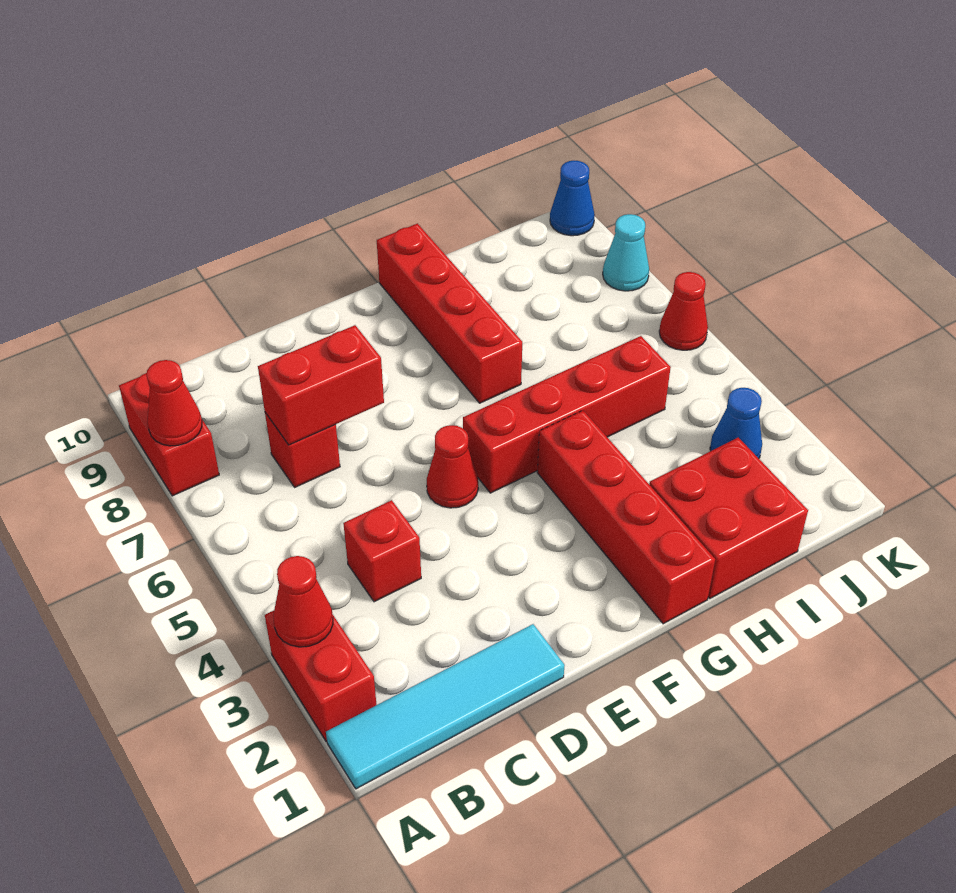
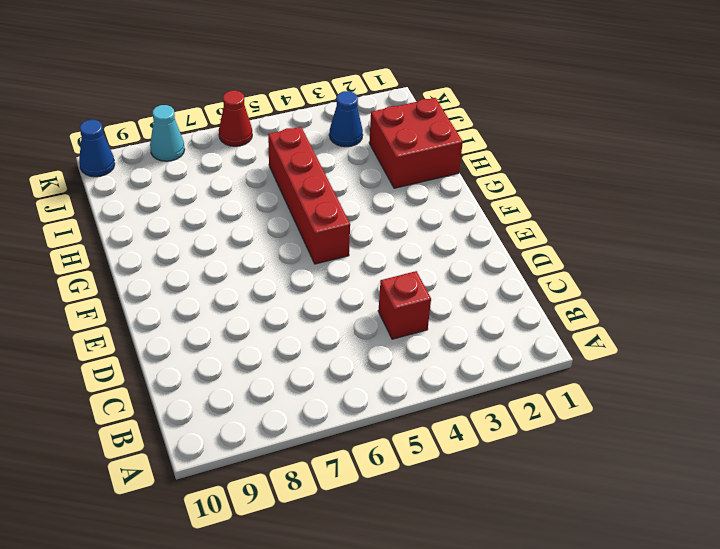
none -> cyan tile A1:D1 level 1
none -> red brick A2:A3 level 1
none -> red brick A8:A9 level 1

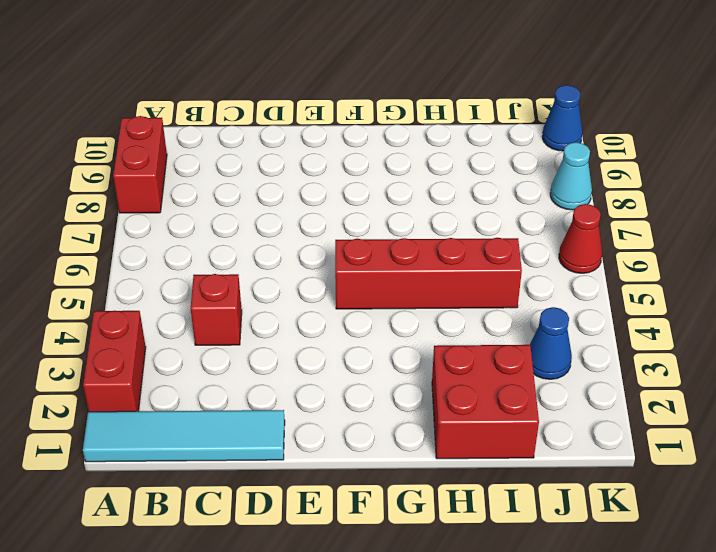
none -> red brick C7 level 1
none -> red cone E5 level 1
none -> red brick G1:G4 level 1

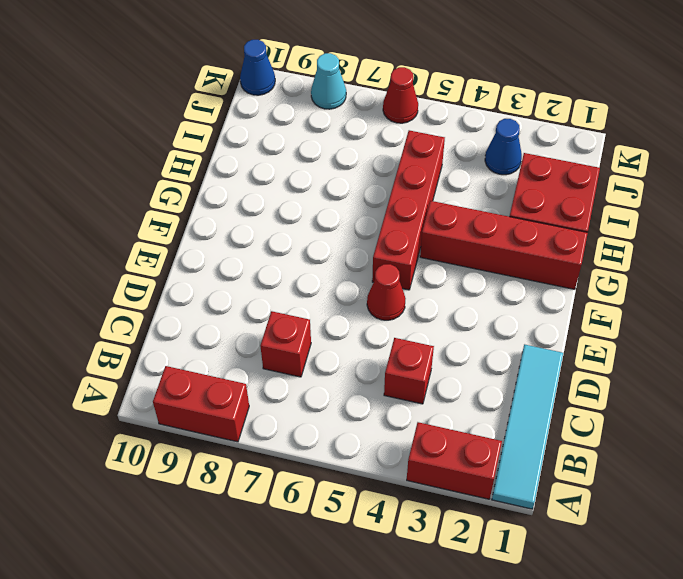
none -> red brick G7:G10 level 1
none -> red cone A3 level 2
none -> red cone A8 level 2

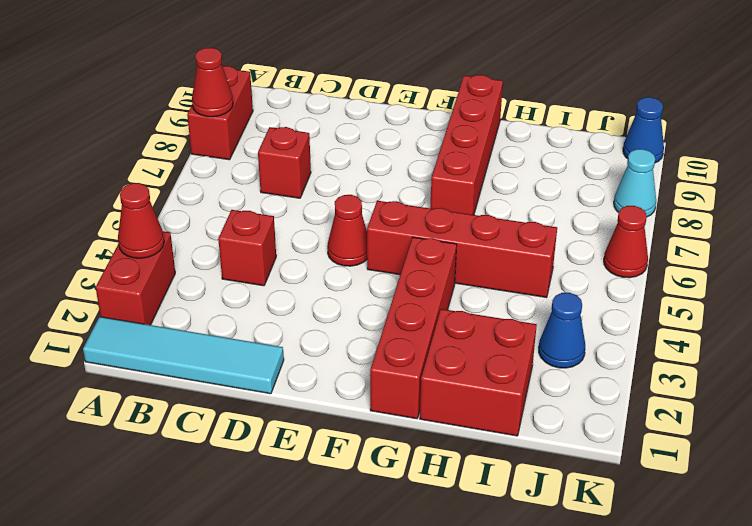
none -> red brick C7:D7 level 2

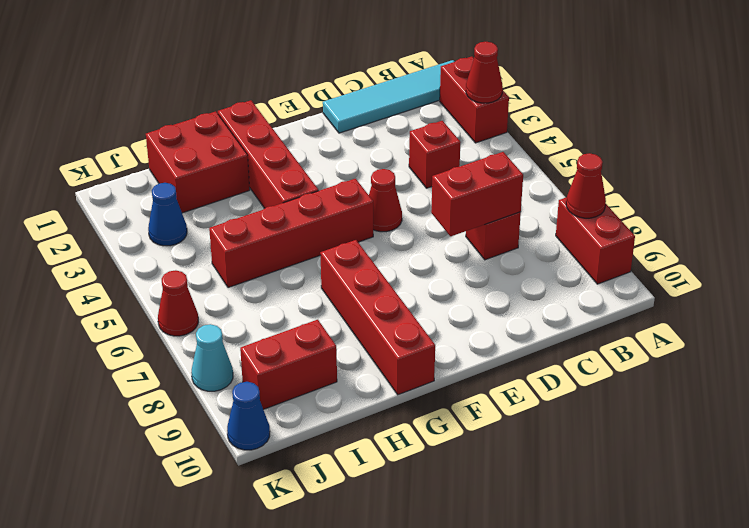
red brick I9:J9 level 1 -> none

